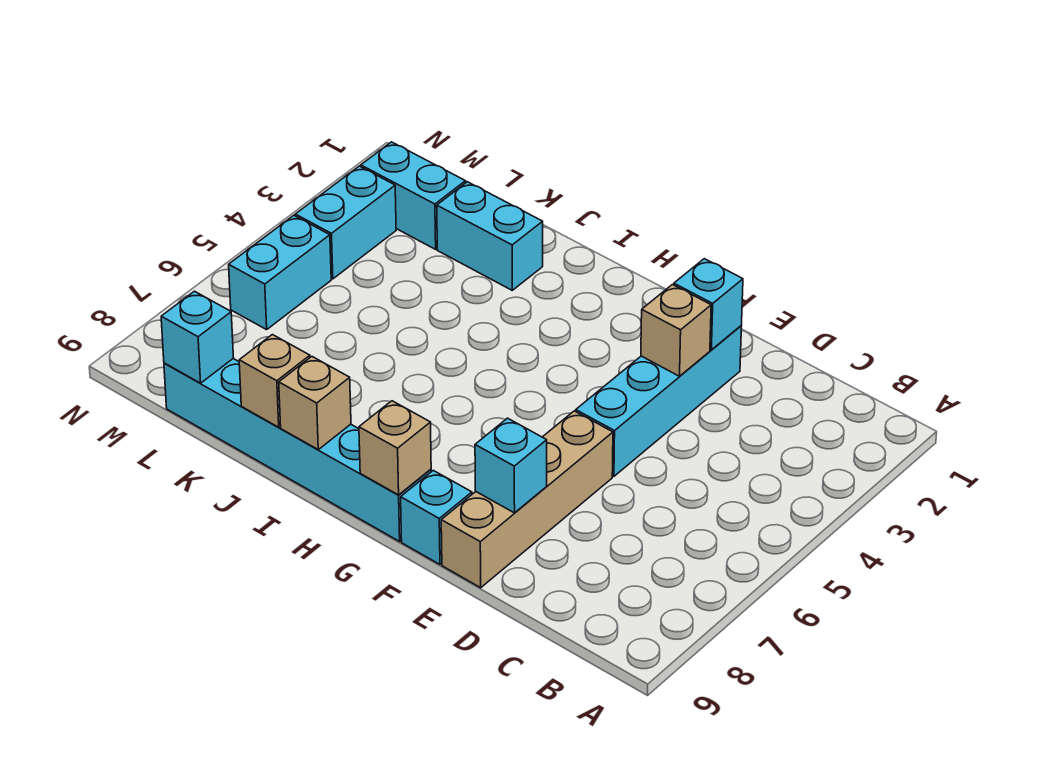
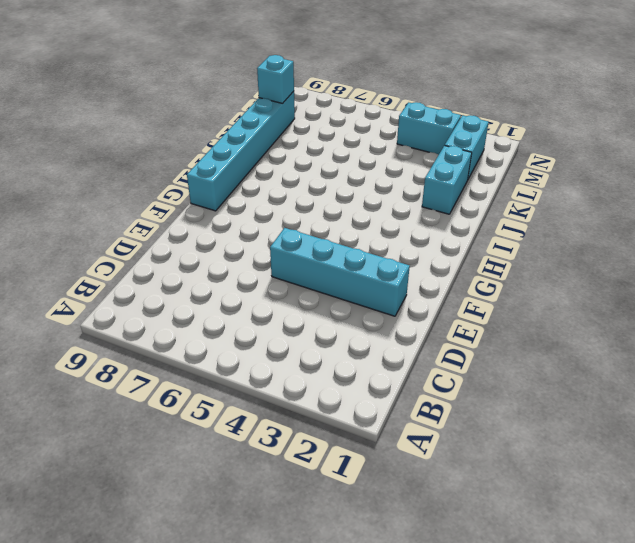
none -> tan brick E6:E9 level 1
none -> cyan brick F9 level 1
none -> cyan brick M5:M6 level 1

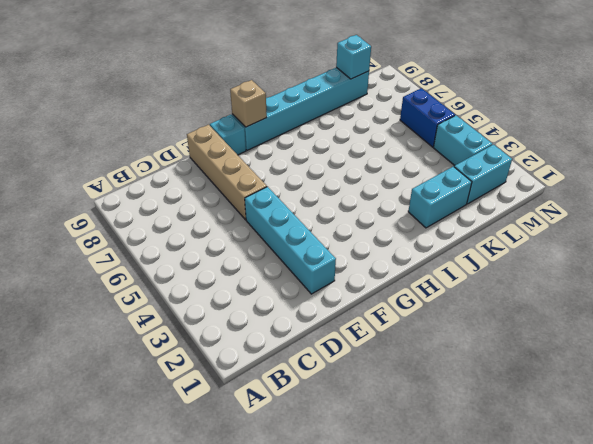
blue brick M5:M6 level 1 -> cyan brick M5:M6 level 1
none -> cyan brick E2 level 2
none -> tan brick E3 level 2
none -> cyan brick E8 level 2

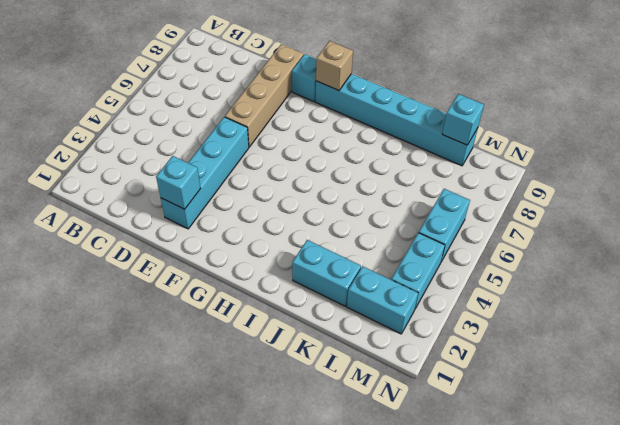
none -> tan brick E3 level 2
none -> cyan brick E8 level 2
none -> tan brick I9 level 2

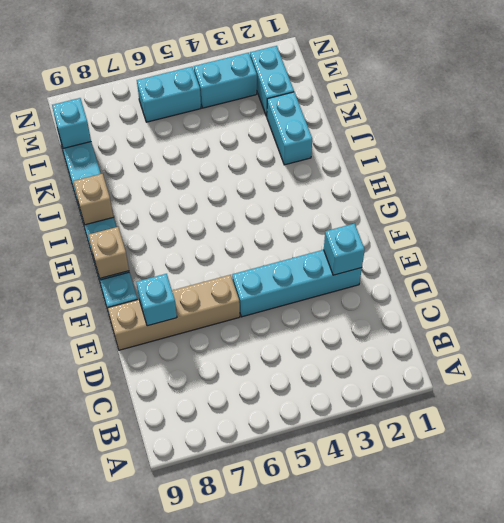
none -> tan brick E3 level 2
none -> tan brick J9 level 2

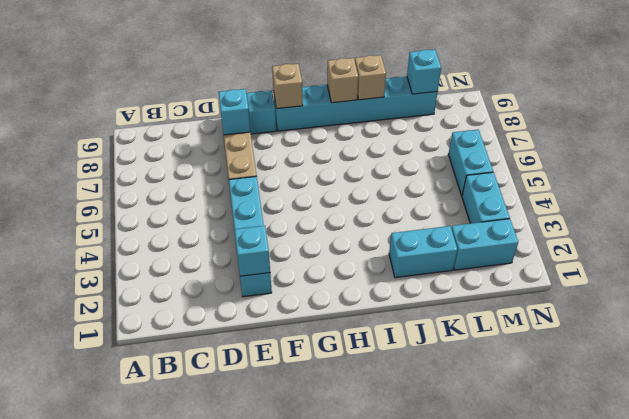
none -> tan brick E3 level 2

